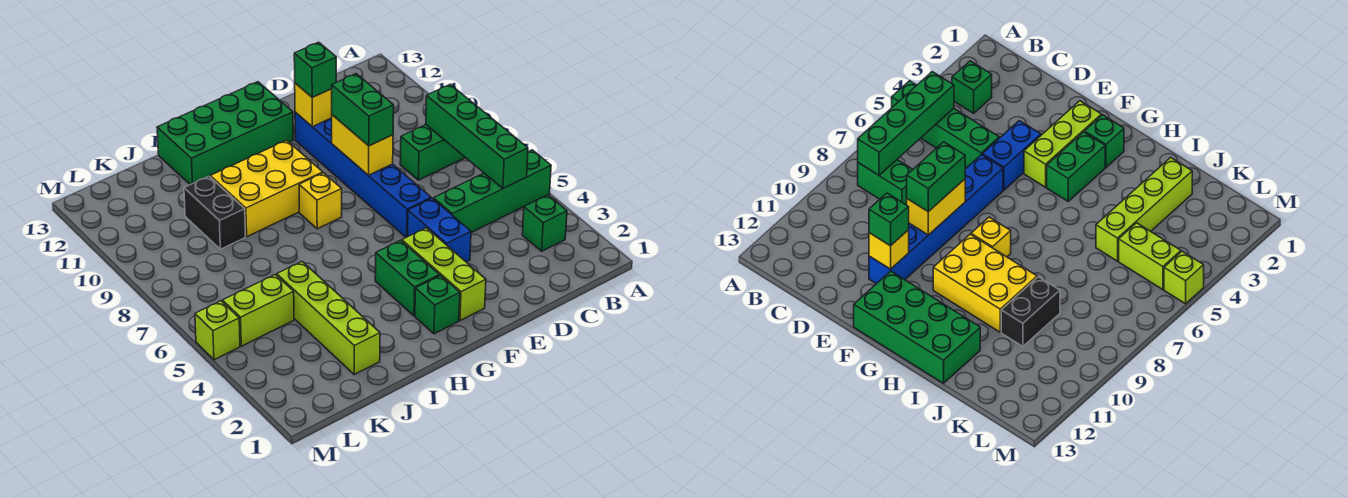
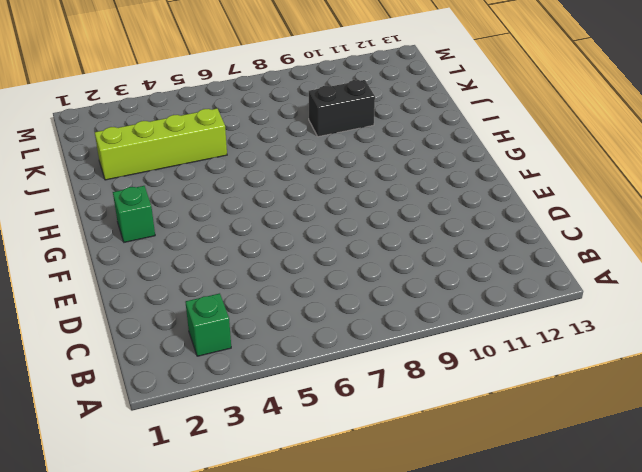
none -> green brick A5:D5 level 1
none -> green brick B8:C8 level 1
none -> blue brick E4:E5 level 1

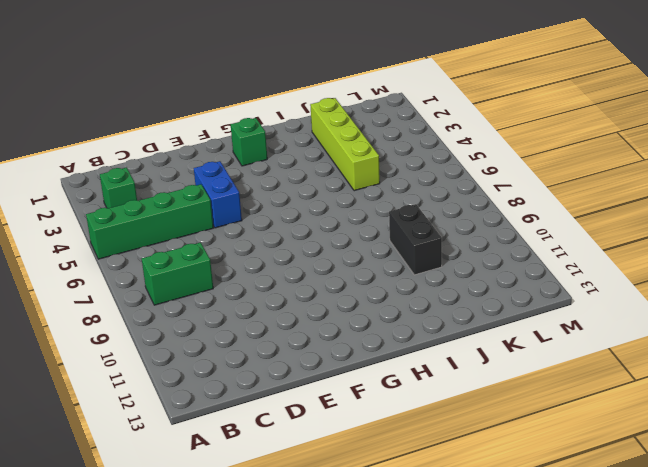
none -> blue brick E6:E11 level 1
none -> lime brick F2:F4 level 1
none -> green brick F12:I13 level 1

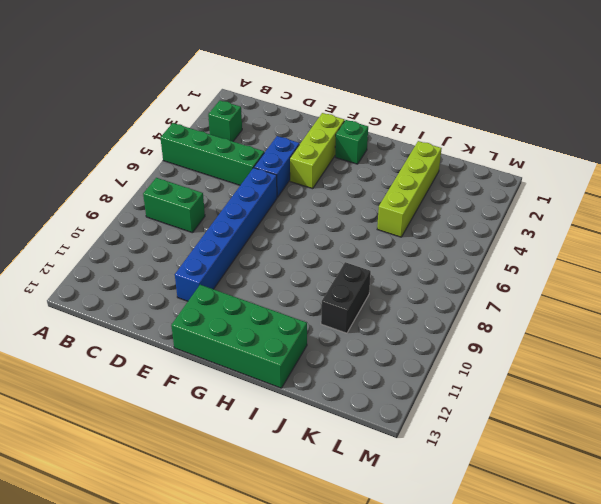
none -> green brick G3:G4 level 1
none -> yellow brick G8 level 1
none -> yellow brick G9:I10 level 1

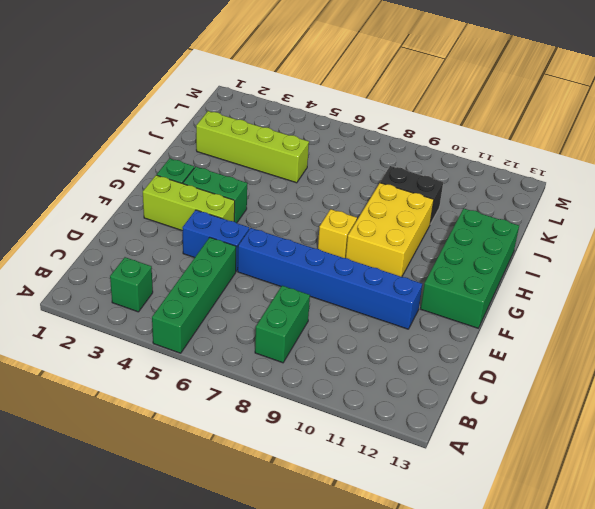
none -> lime brick K5:L5 level 1
none -> lime brick M5 level 1
none -> green brick B5:B8 level 2

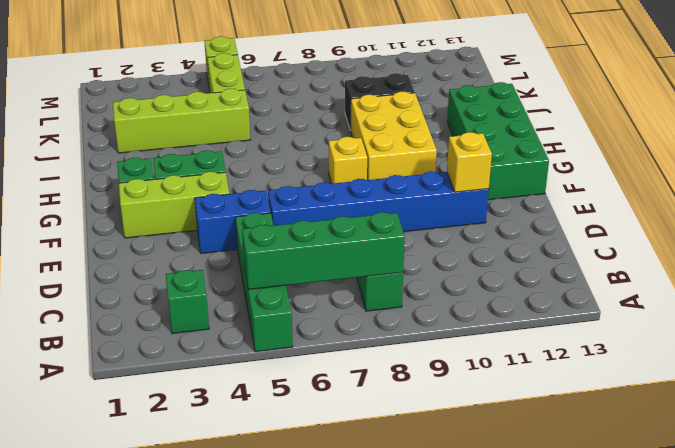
none -> yellow brick E8:E9 level 2
none -> green brick E8:E9 level 3
none -> green brick E11 level 3

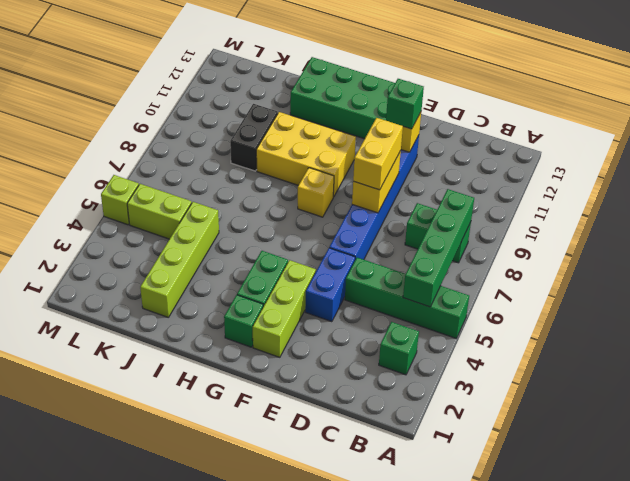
yellow brick E8:E9 level 3 -> green brick E8:E9 level 3

